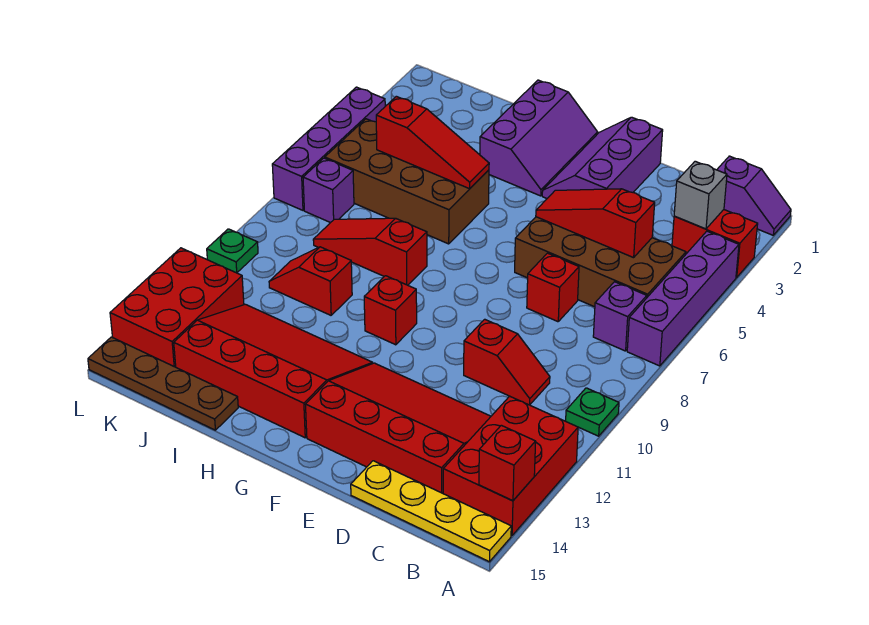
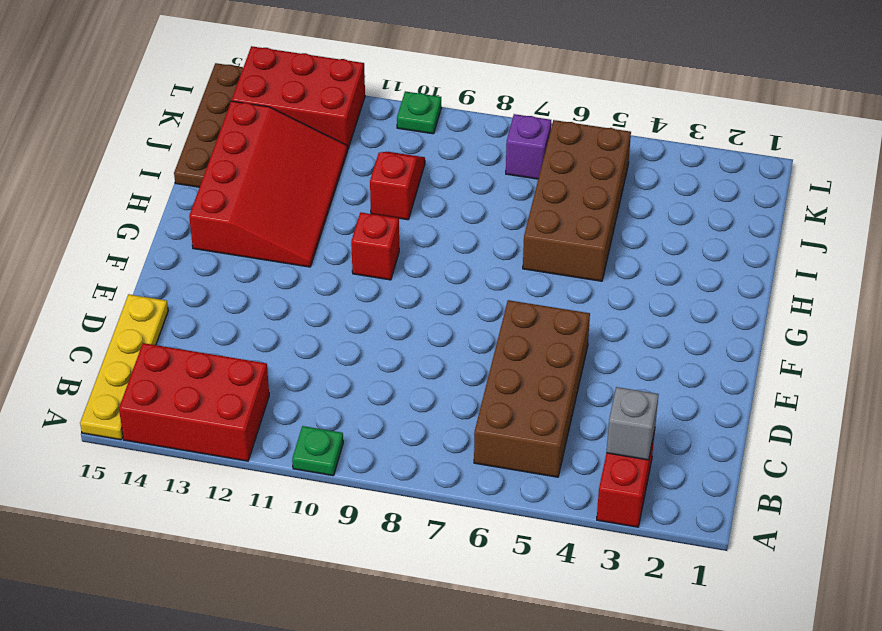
none -> purple slope A1:B1 level 1 top B
none -> purple brick A4:A7 level 1
none -> purple brick B7 level 1

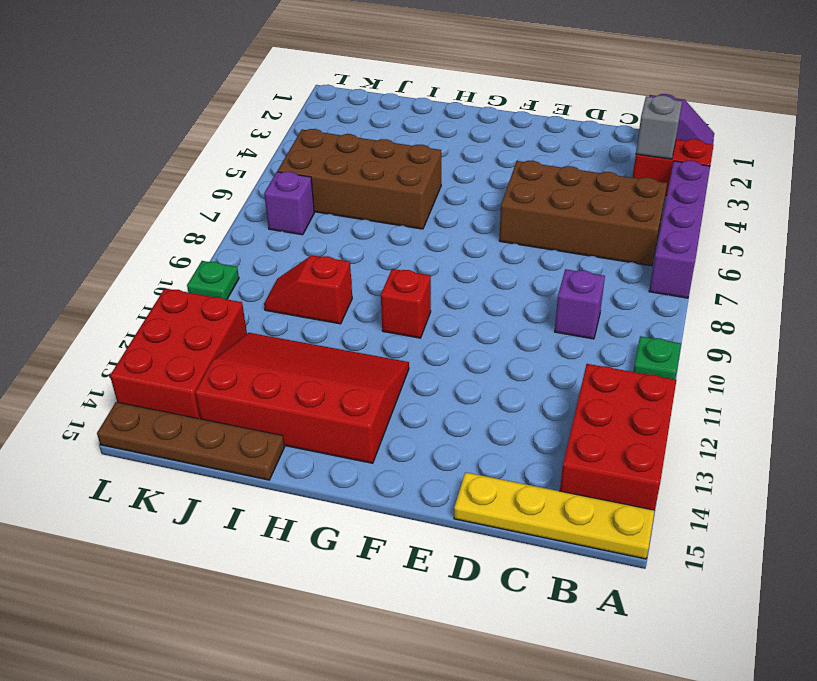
purple brick C9 level 1 -> purple brick B7 level 1
none -> red slope C10:D10 level 1 top D
none -> red slope C12:F14 level 1 top 14
none -> red brick D7 level 1

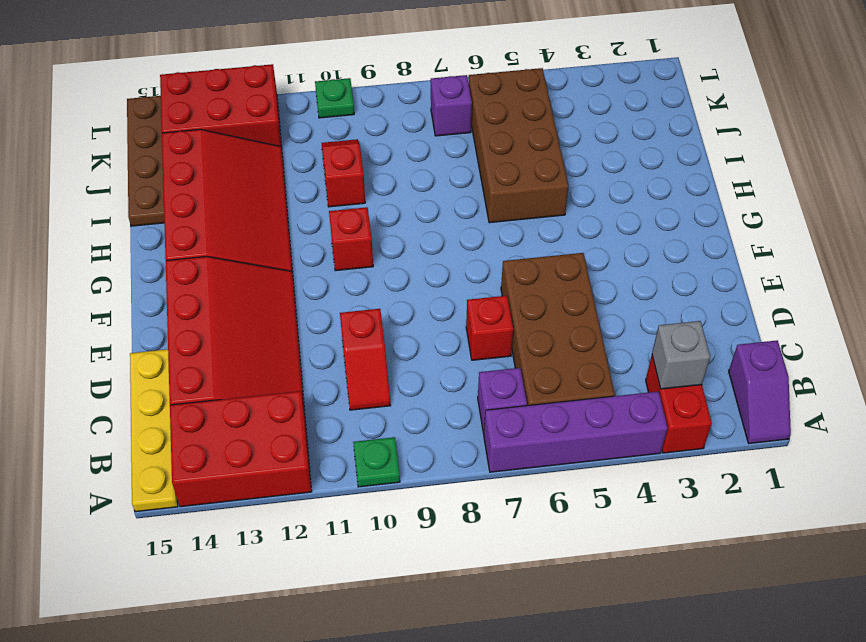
none -> purple slope E1:F3 level 1 top E
none -> purple slope G1:H3 level 1 top H
none -> red slope H8:J8 level 1 top H

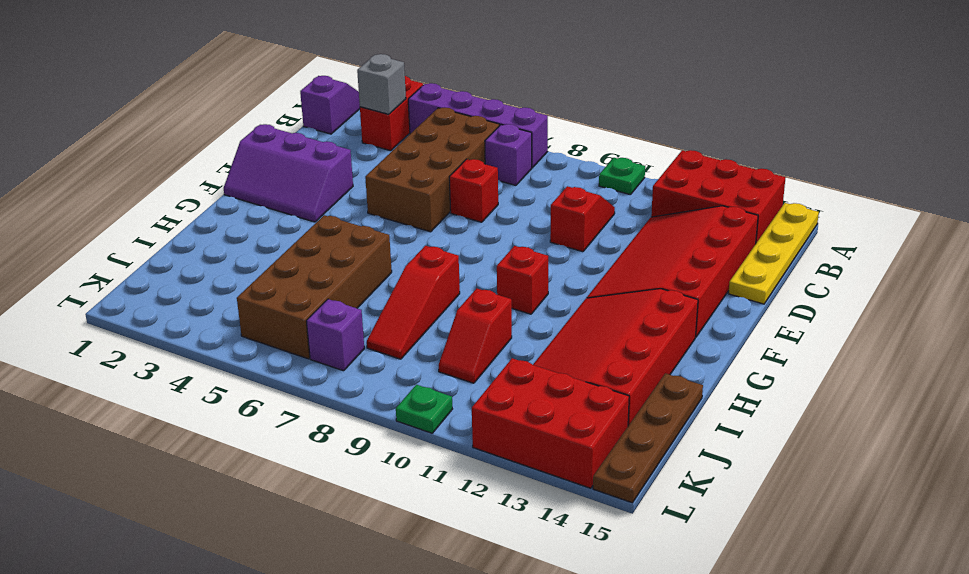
none -> purple slope G1:H3 level 1 top H
none -> purple brick L4:L7 level 1
none -> red brick A14 level 2

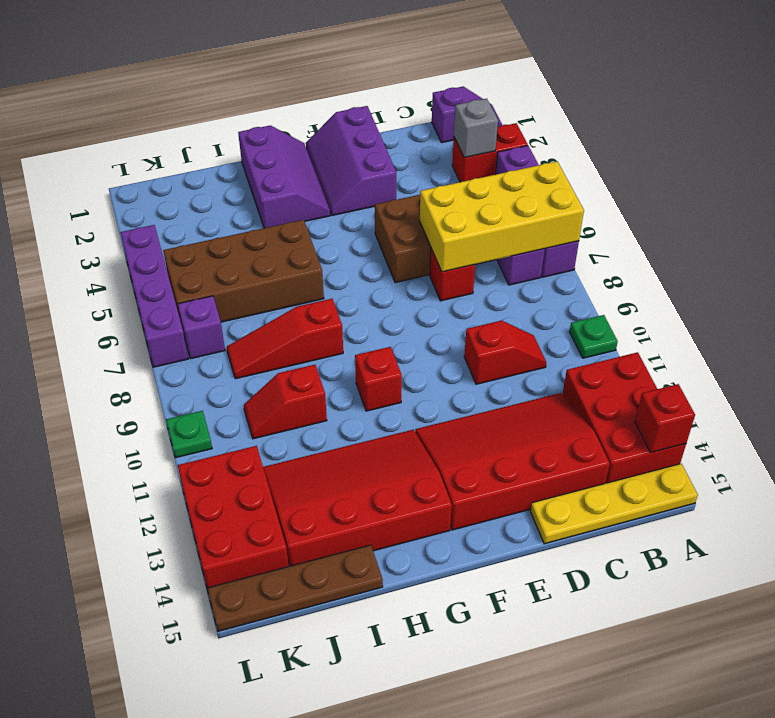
yellow brick A6:D7 level 2 -> none
none -> red slope C5:E5 level 2 top C
none -> red slope H5:J5 level 2 top J

